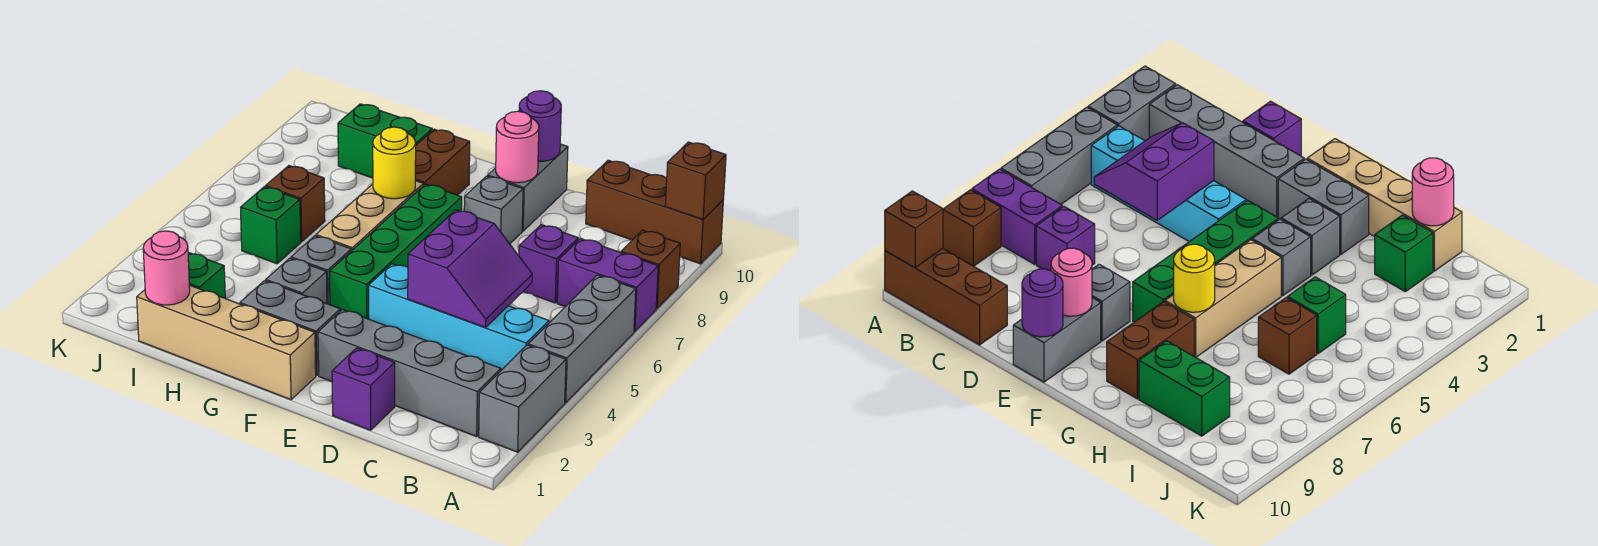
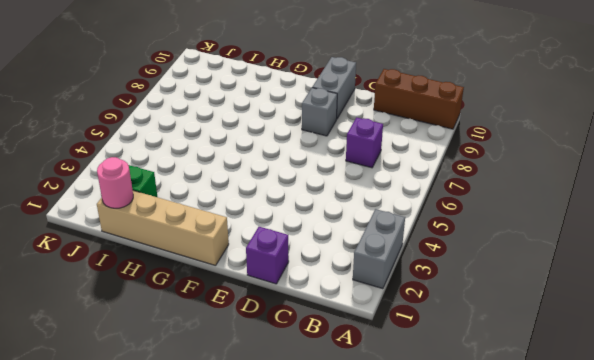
none -> grey brick A4:A6 level 1
none -> purple brick A7:B7 level 1
none -> brown brick A8 level 1

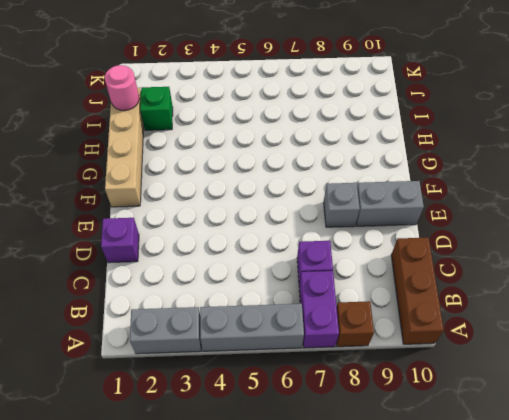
none -> grey brick B2:E2 level 1
none -> cyan brick B4:E4 level 1
none -> grey brick F2:G2 level 1

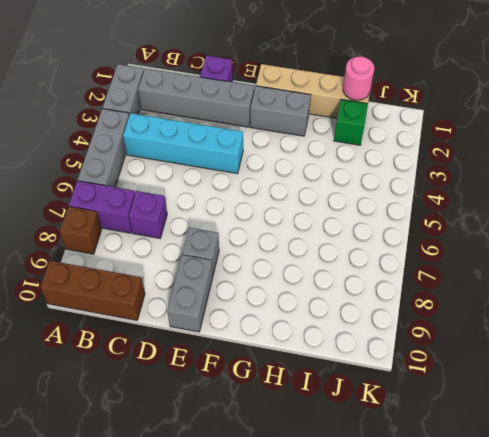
none -> green brick F4:F7 level 1
none -> grey brick G3 level 1
none -> grey brick G4 level 1

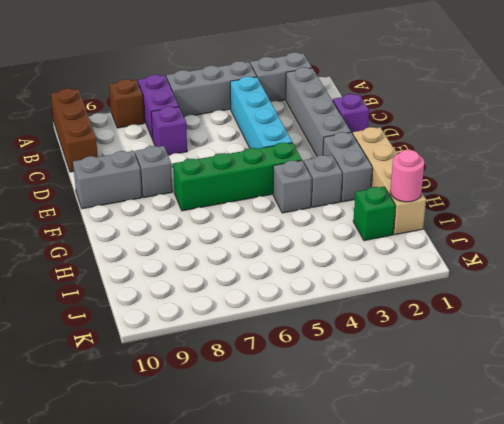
none -> tan brick G5:G7 level 1
none -> brown brick G8:G9 level 1
none -> green brick H9:I9 level 1

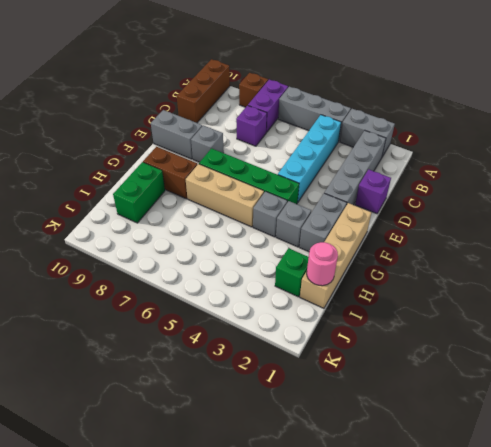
none -> green brick I5 level 1
none -> brown brick I6 level 1
none -> brown brick A10 level 2

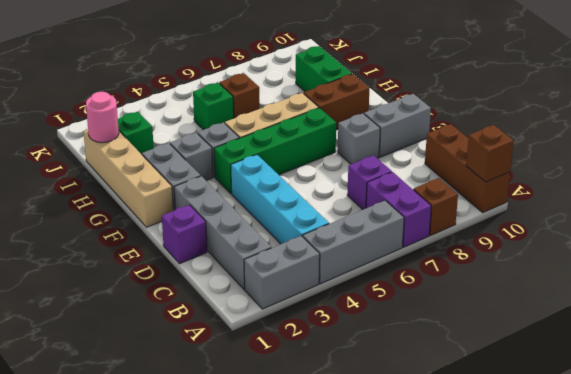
none -> purple slope C4:D5 level 2 top D
none -> pink round brick E9 level 2
none -> purple round brick E10 level 2

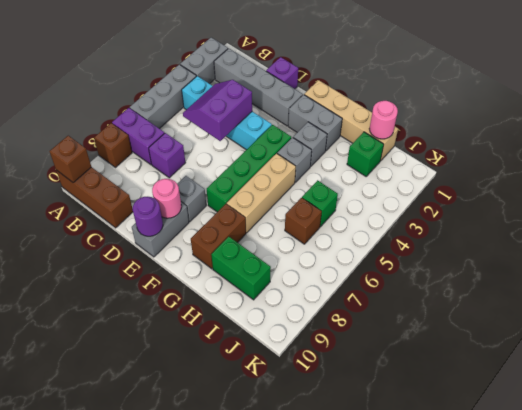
none -> yellow round brick G7 level 2

